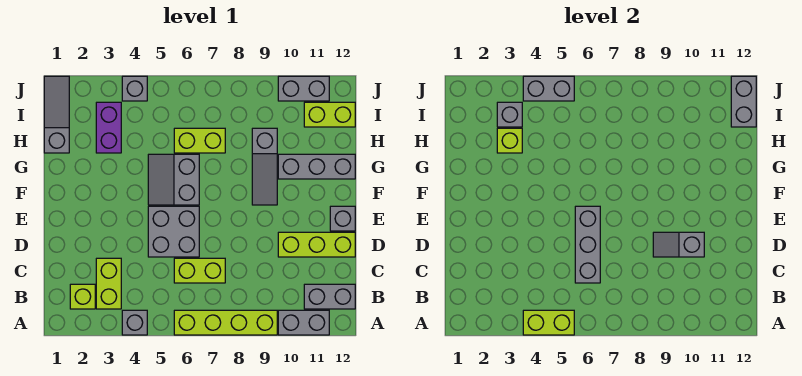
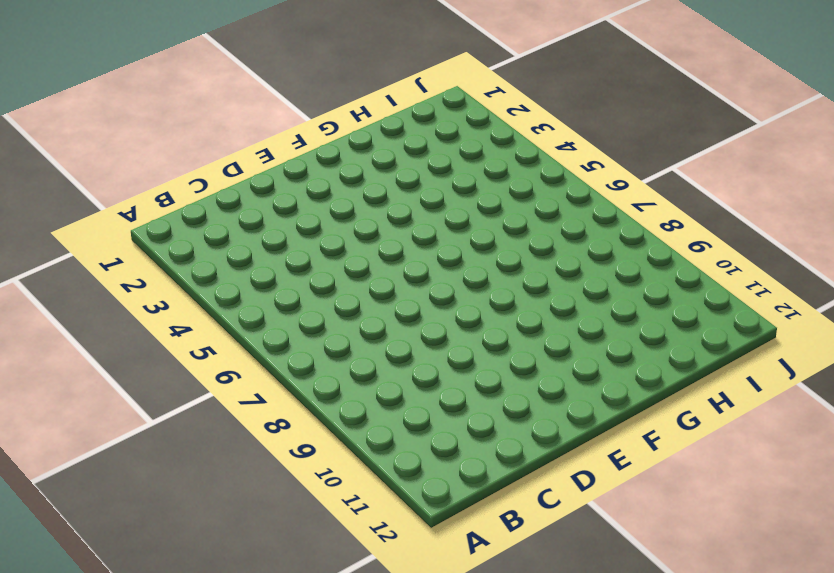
none -> grey brick A4 level 1
none -> lime brick A6:A9 level 1
none -> grey brick A10:A11 level 1

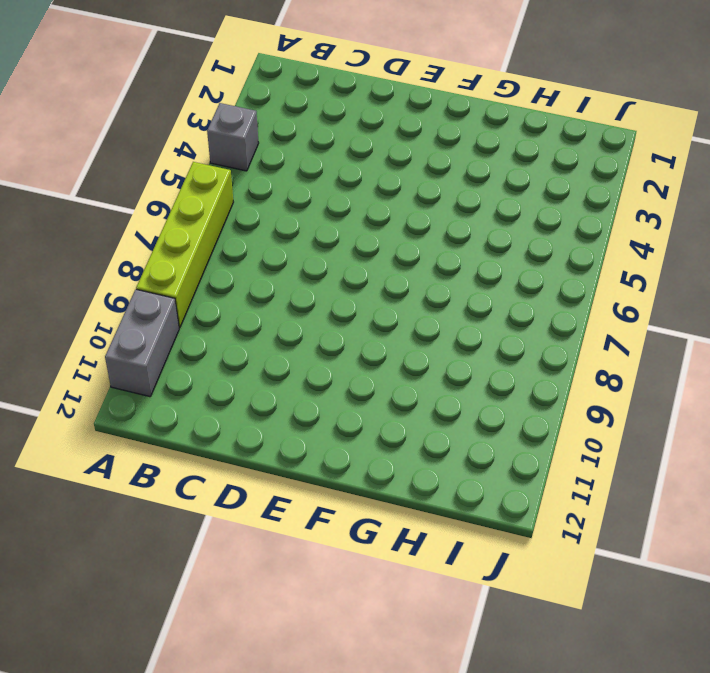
none -> lime brick B2 level 1
none -> lime brick B3:C3 level 1
none -> grey brick B11:B12 level 1

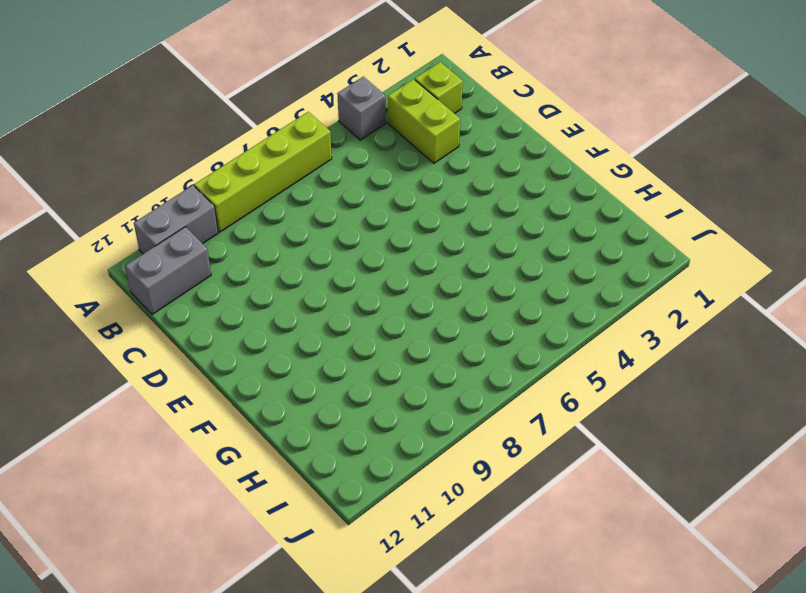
none -> lime brick C6:C7 level 1
none -> grey brick D5:E6 level 1
none -> lime brick D10:D12 level 1

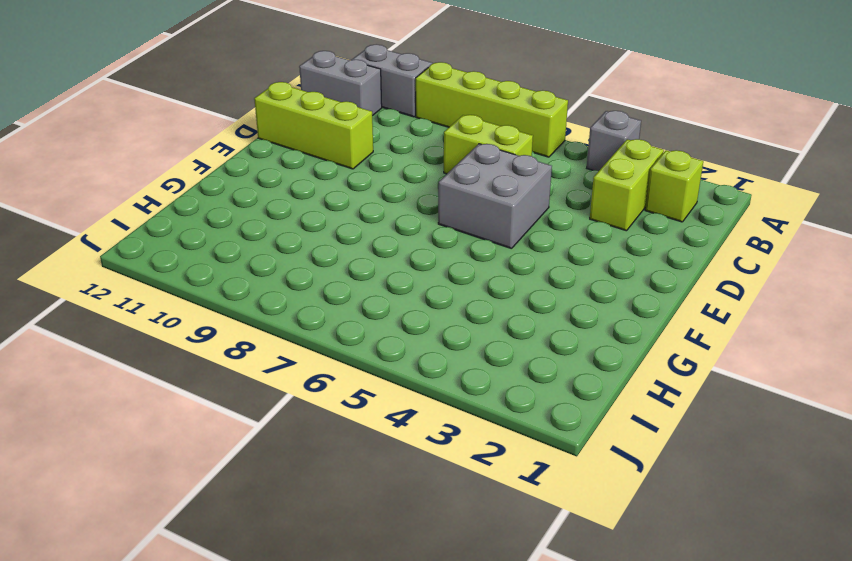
none -> grey brick E12 level 1
none -> grey slope F5:G6 level 1 top 6
none -> grey slope F9:H9 level 1 top H

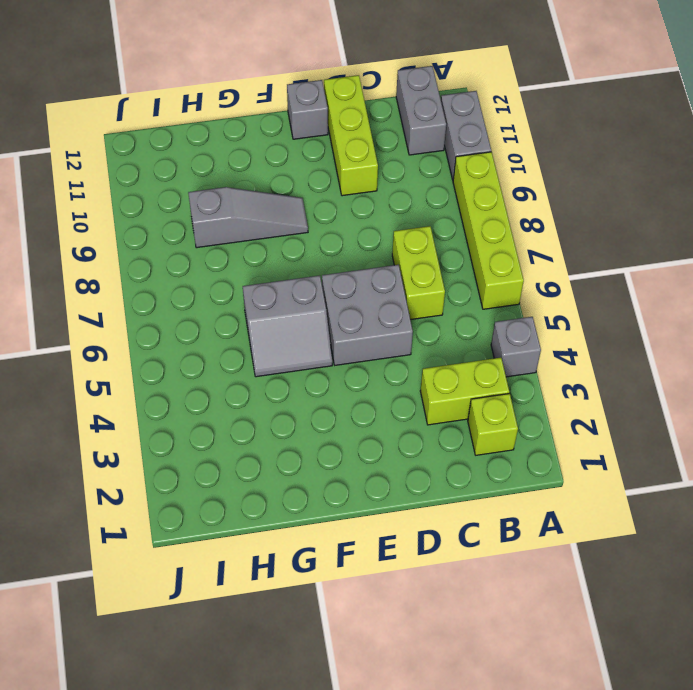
none -> grey brick G10:G12 level 1
none -> grey slope H1:J1 level 1 top H
none -> purple brick H3:I3 level 1

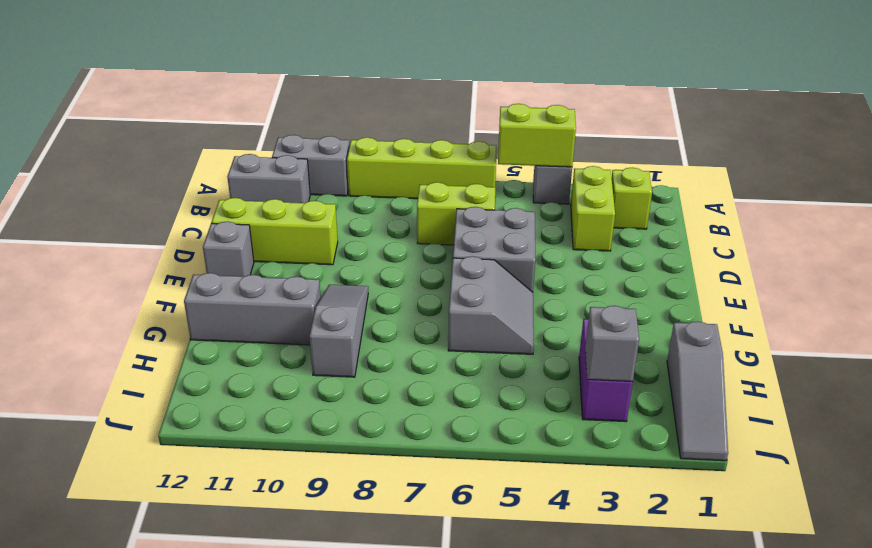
none -> lime brick H6:H7 level 1
none -> lime brick I11:I12 level 1
none -> grey brick J4 level 1

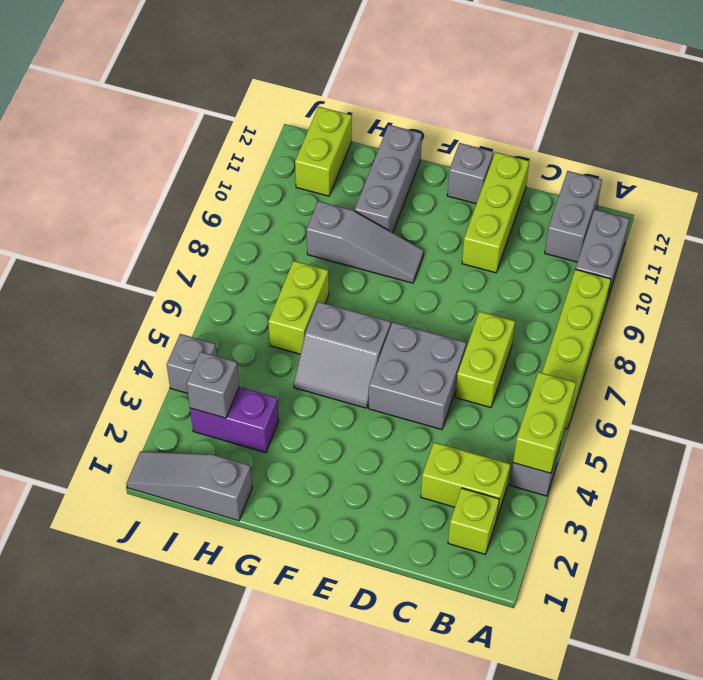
none -> grey brick J10:J11 level 1
none -> grey brick C6:E6 level 2
none -> grey slope D9:D10 level 2 top 10

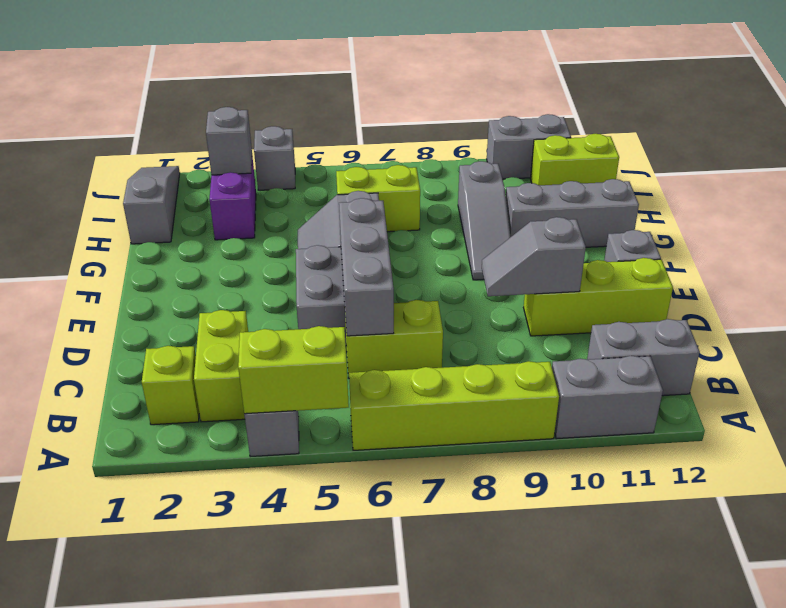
none -> lime brick H3 level 2
none -> grey brick I12:J12 level 2
none -> grey brick J4:J5 level 2

